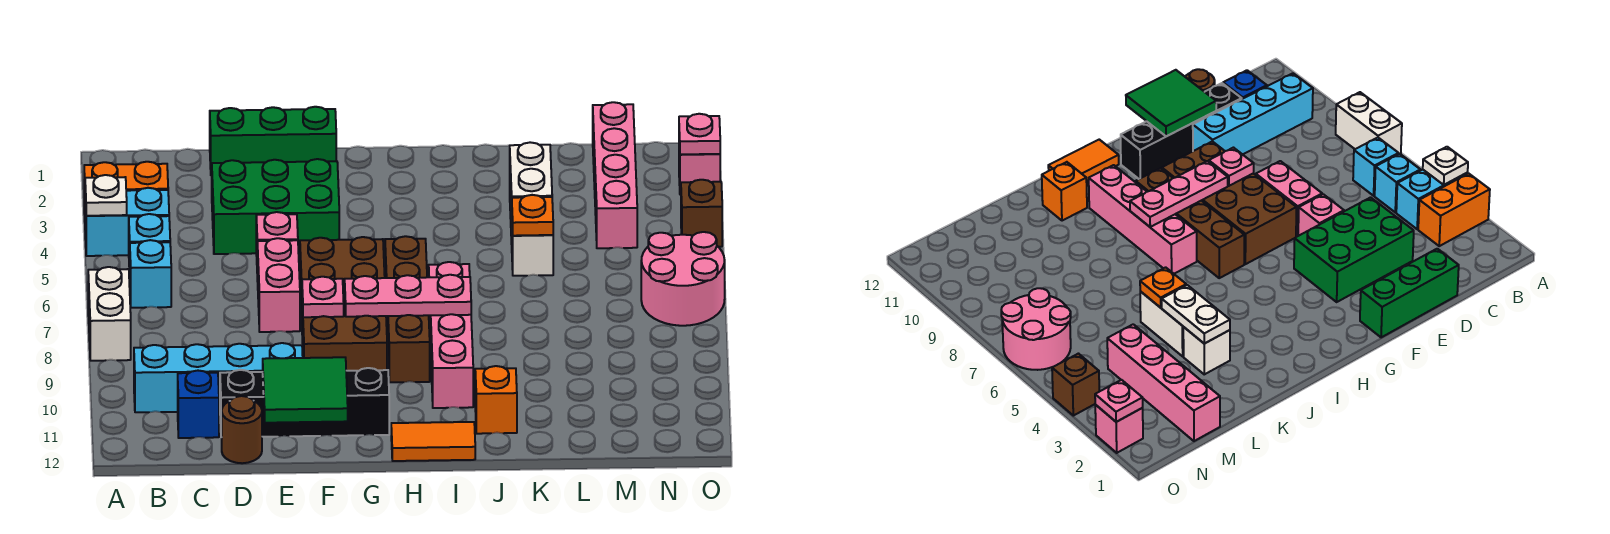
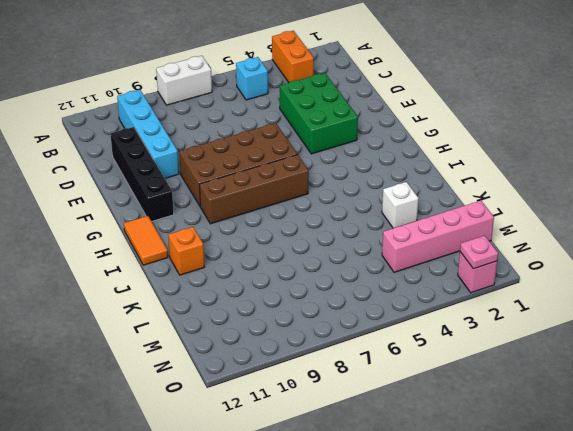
none -> cyan brick A4:B4 level 1
none -> cyan brick B6 level 1
none -> blue brick C11 level 1
none -> green brick D1:F1 level 1

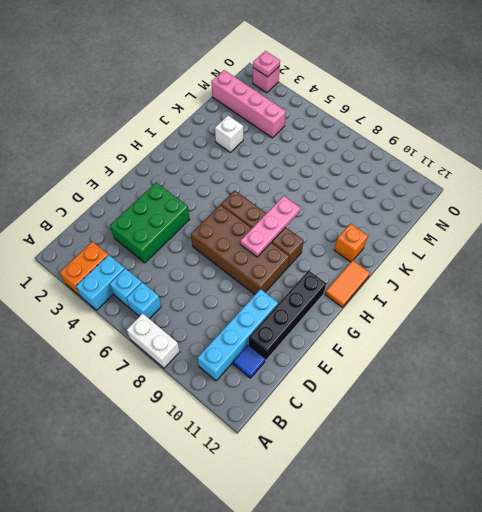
blue tile C11 level 1 -> blue brick C11 level 1
none -> green brick D1:F1 level 1
none -> brown round brick D12 level 1
none -> pink brick E5 level 1
none -> pink brick E6:E7 level 1

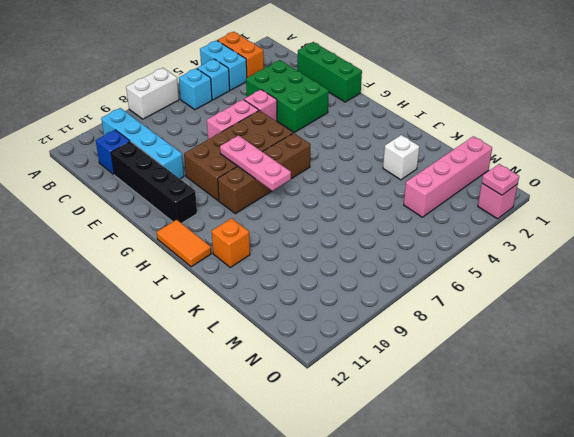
none -> brown round brick D12 level 1
none -> pink brick I7:I10 level 1
none -> white brick K4:K5 level 1
none -> pink round brick N6:O7 level 1

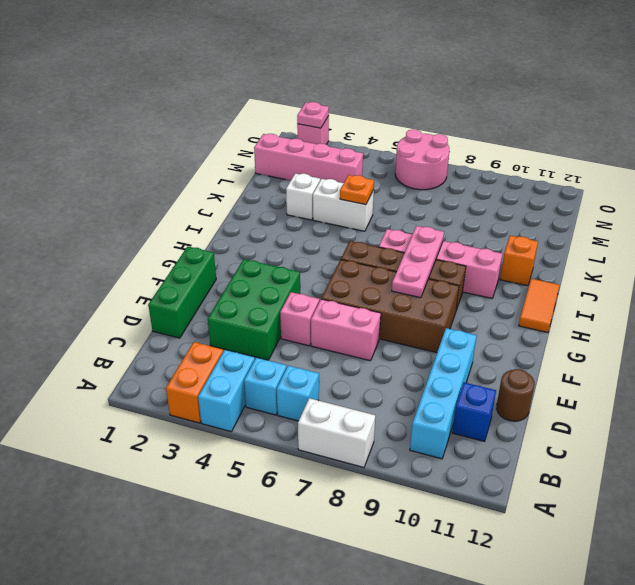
none -> black brick D11:G11 level 1
none -> brown brick O4 level 1
none -> white plate A4 level 2
none -> green tile E11:F12 level 2

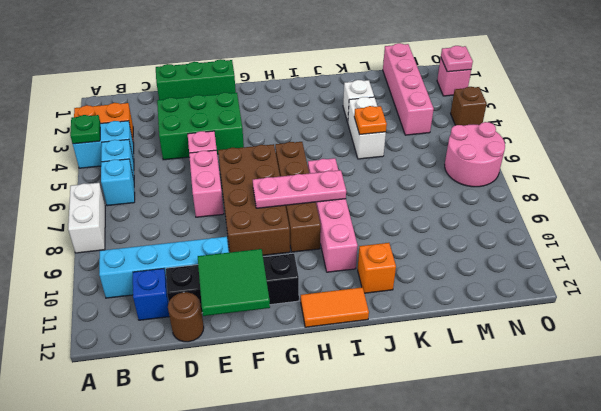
green plate A4 level 2 -> white plate A4 level 2
none -> pink plate F8 level 2
none -> white plate K3:K4 level 2

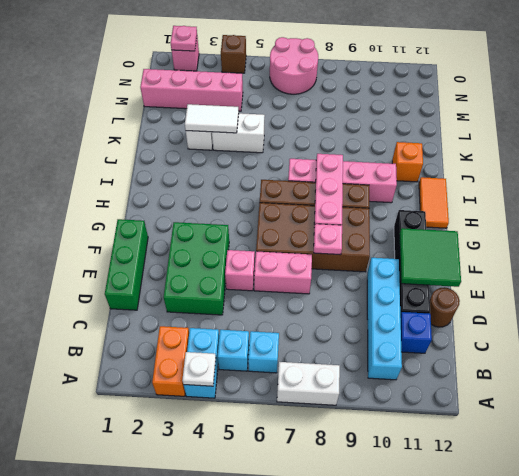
white tile K3:K4 level 2 -> white plate K3:K4 level 2
none -> orange plate K5 level 2

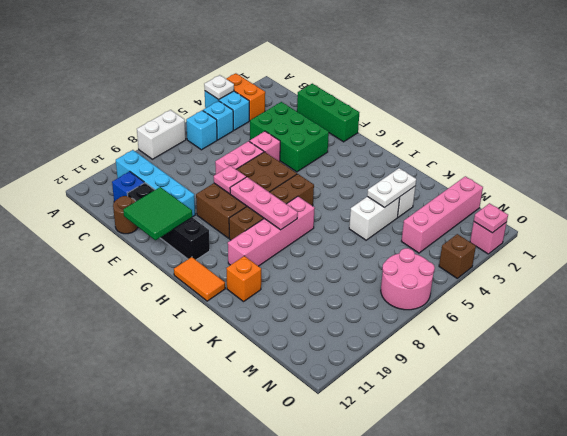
none -> orange plate K5 level 2

